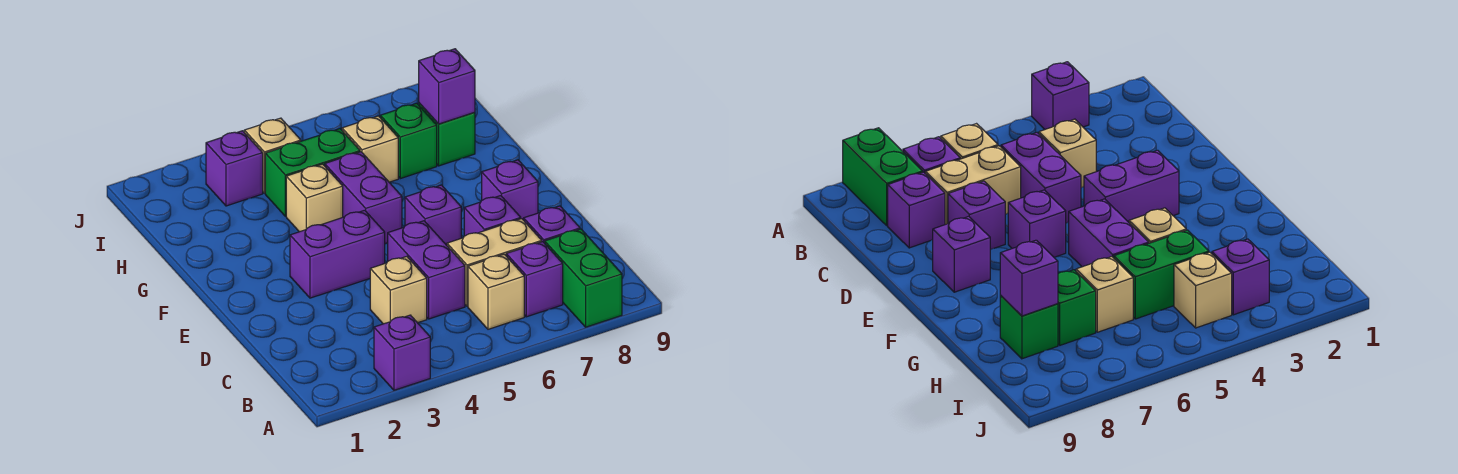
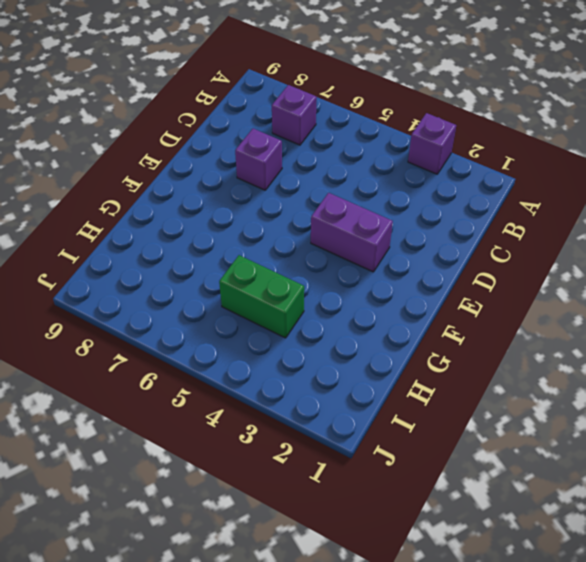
none -> green brick A8:B8 level 1
none -> tan brick B6 level 1
none -> tan brick C4 level 1

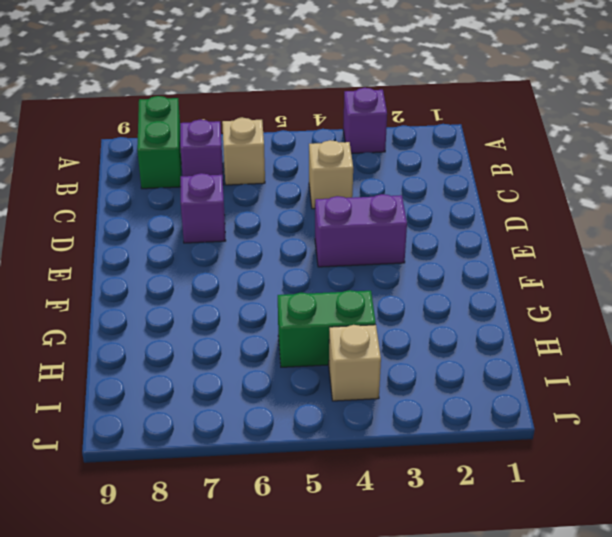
none -> purple brick C5:D5 level 1
none -> tan brick C6:C7 level 1
none -> purple brick C8 level 1

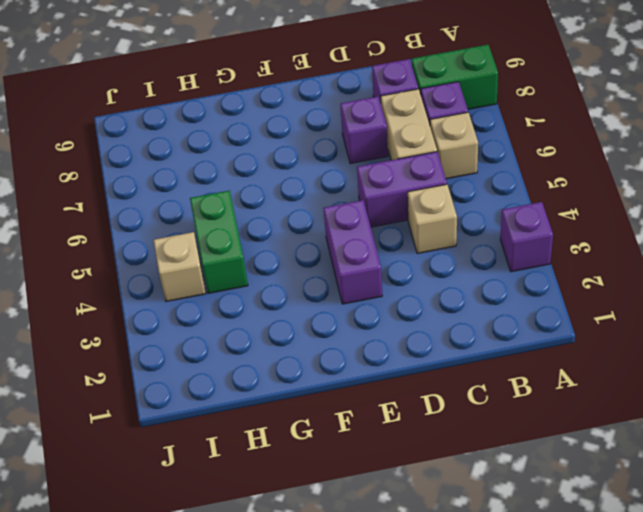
none -> purple brick E6 level 1
none -> purple brick E8 level 1
none -> purple brick F5:G5 level 1

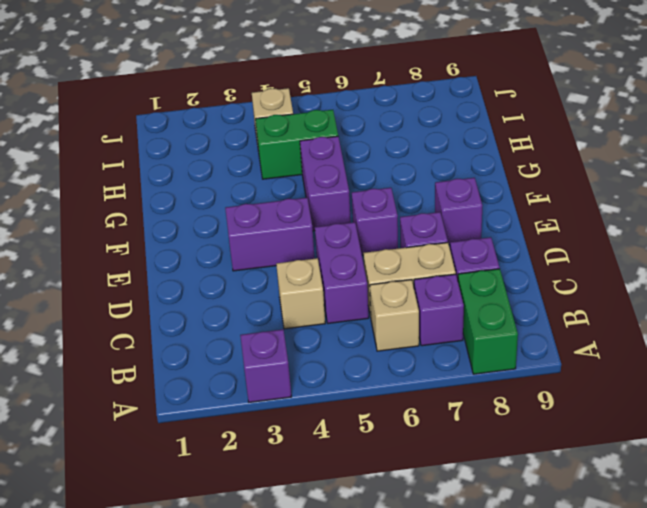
none -> tan brick G4 level 1
none -> tan brick H6 level 1
none -> green brick H7 level 1

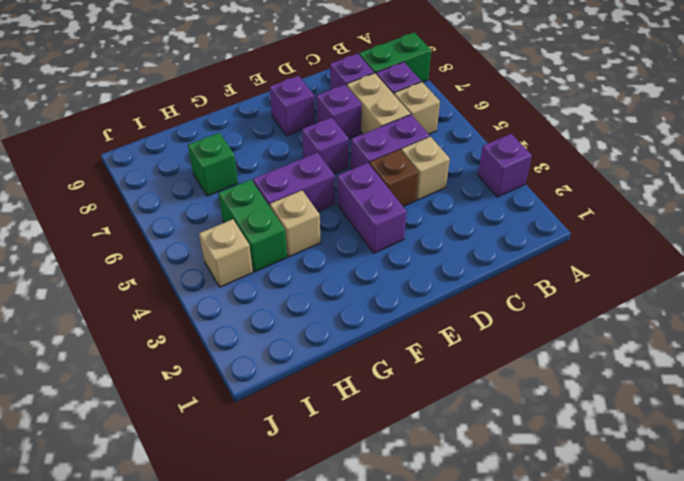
brown brick D4 level 1 -> none
none -> tan brick H6 level 1
none -> green brick H8 level 1
none -> purple brick I3 level 1

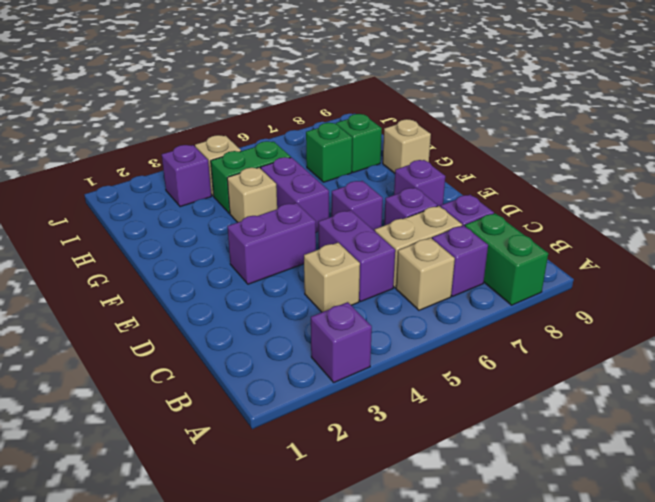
tan brick G9 level 1 -> tan brick H6 level 1
none -> purple brick H8 level 2

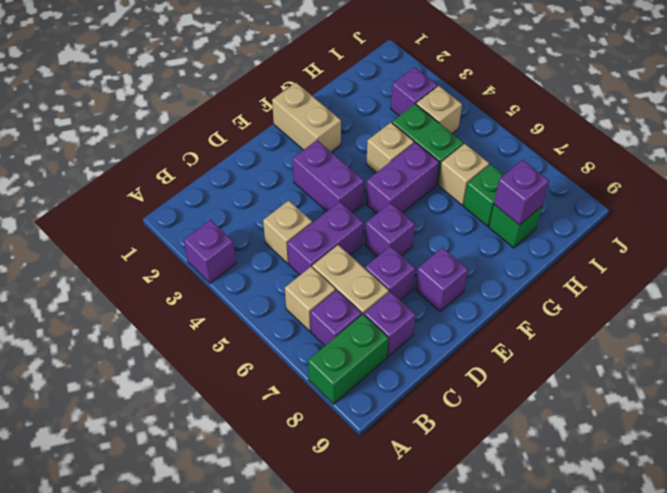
tan brick F1:F2 level 1 -> none

